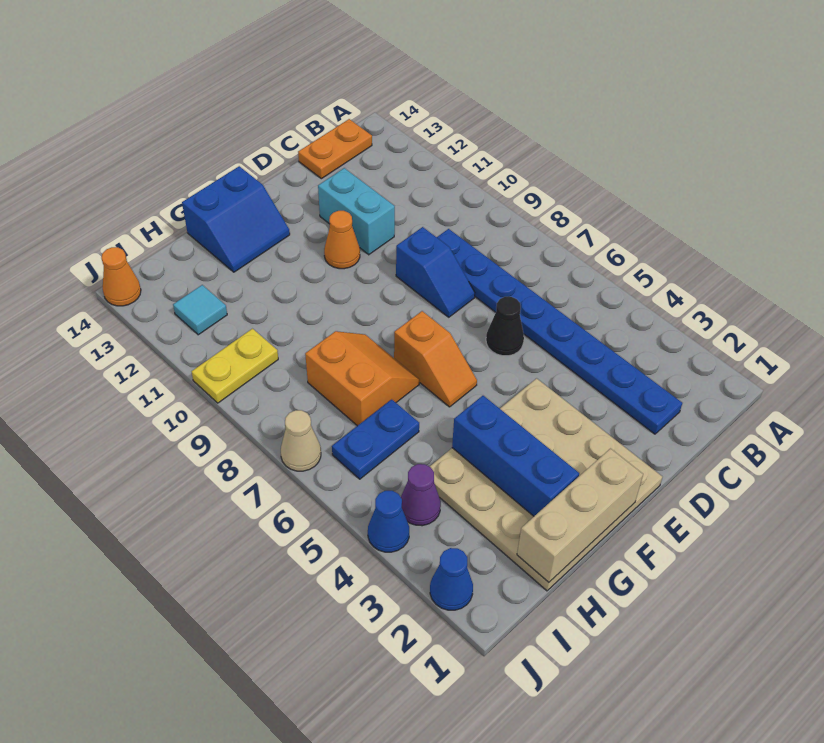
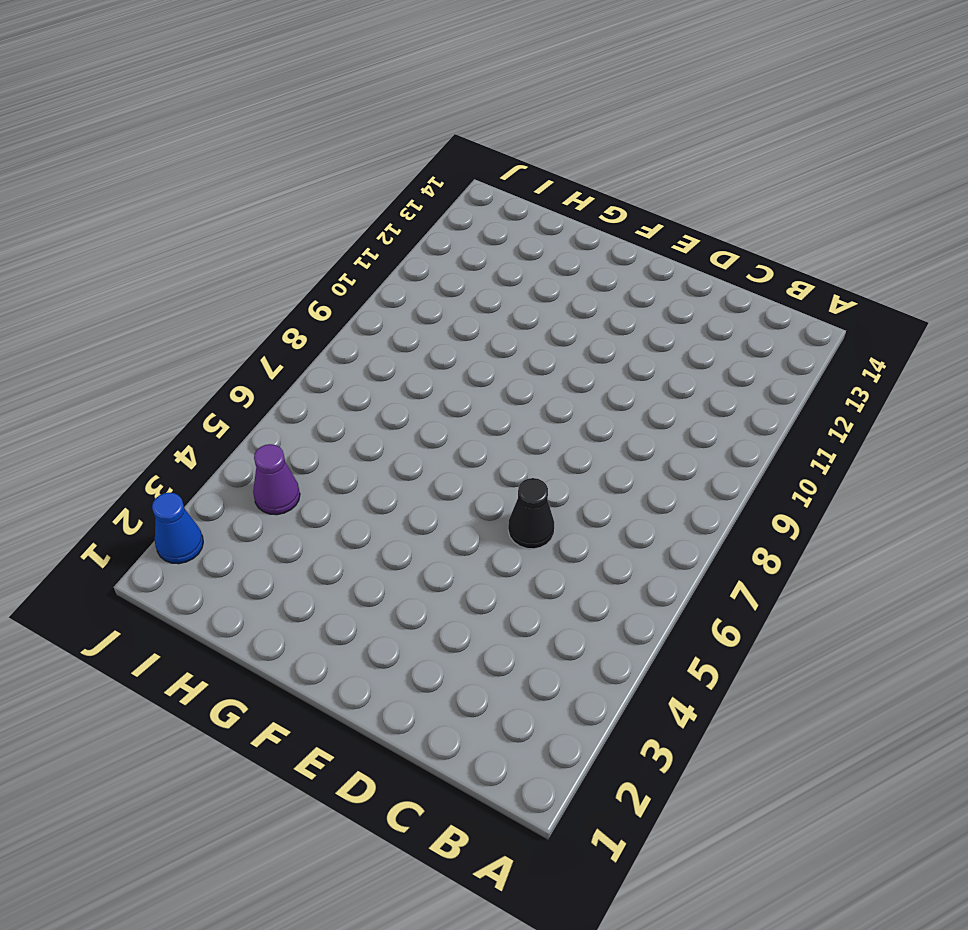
none -> orange plate B14:C14 level 1
none -> blue plate C2:C9 level 1
none -> blue slope D8:D9 level 1 top 9

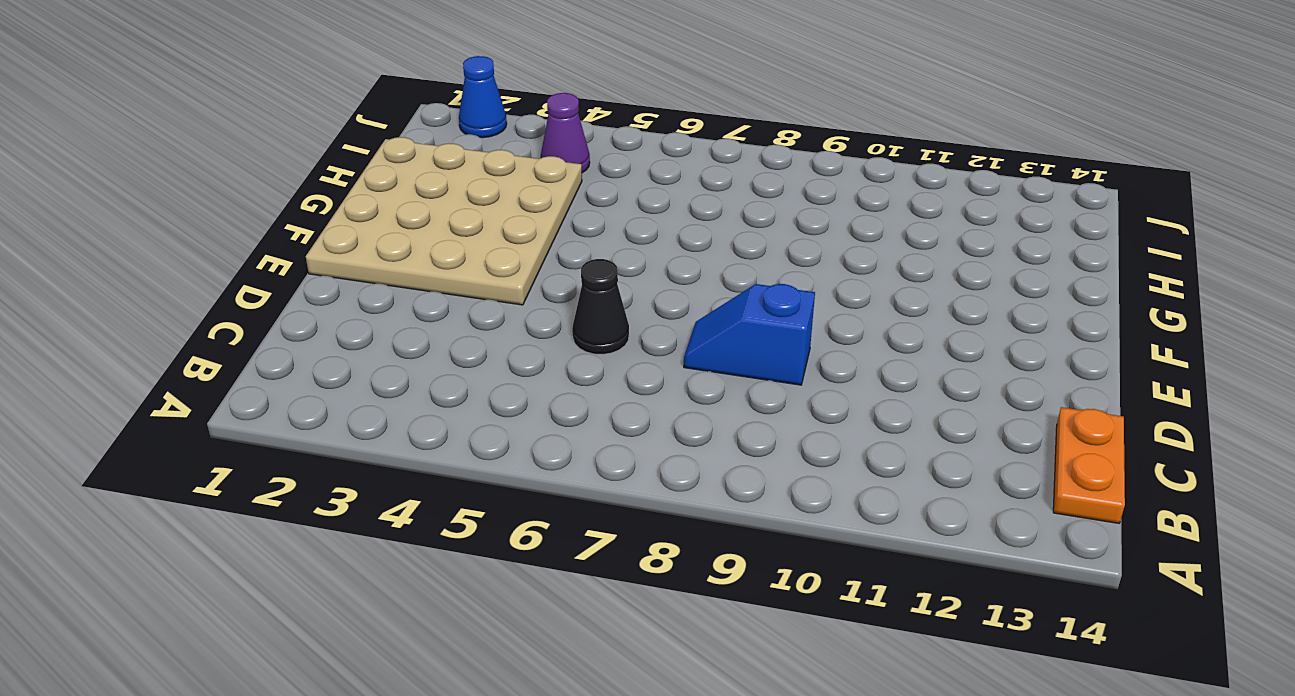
none -> blue plate C2:C9 level 1
none -> cyan brick D11:D12 level 1
none -> orange cone E11 level 1

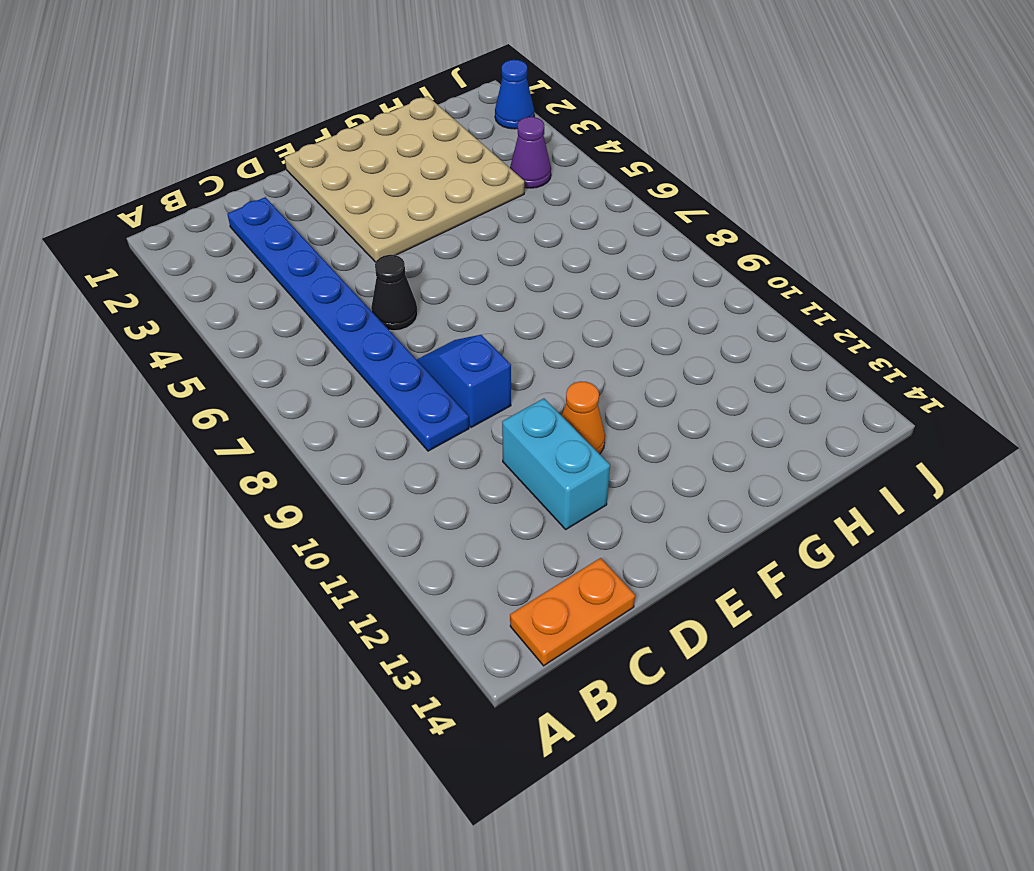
none -> orange slope F6:F7 level 1 top 7
none -> blue slope F13:G14 level 1 top 14
none -> orange slope G7:H8 level 1 top H

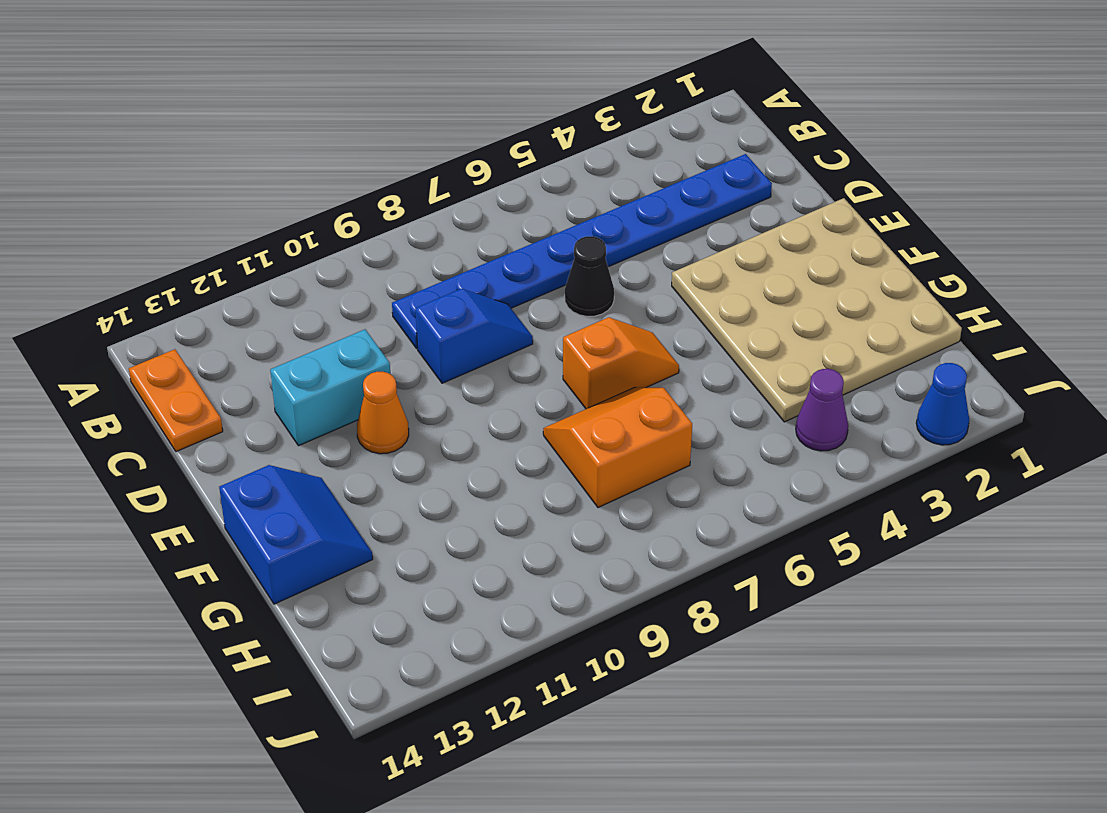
none -> blue plate H6:I6 level 1
none -> yellow plate I10:J10 level 1
none -> cyan tile I12 level 1

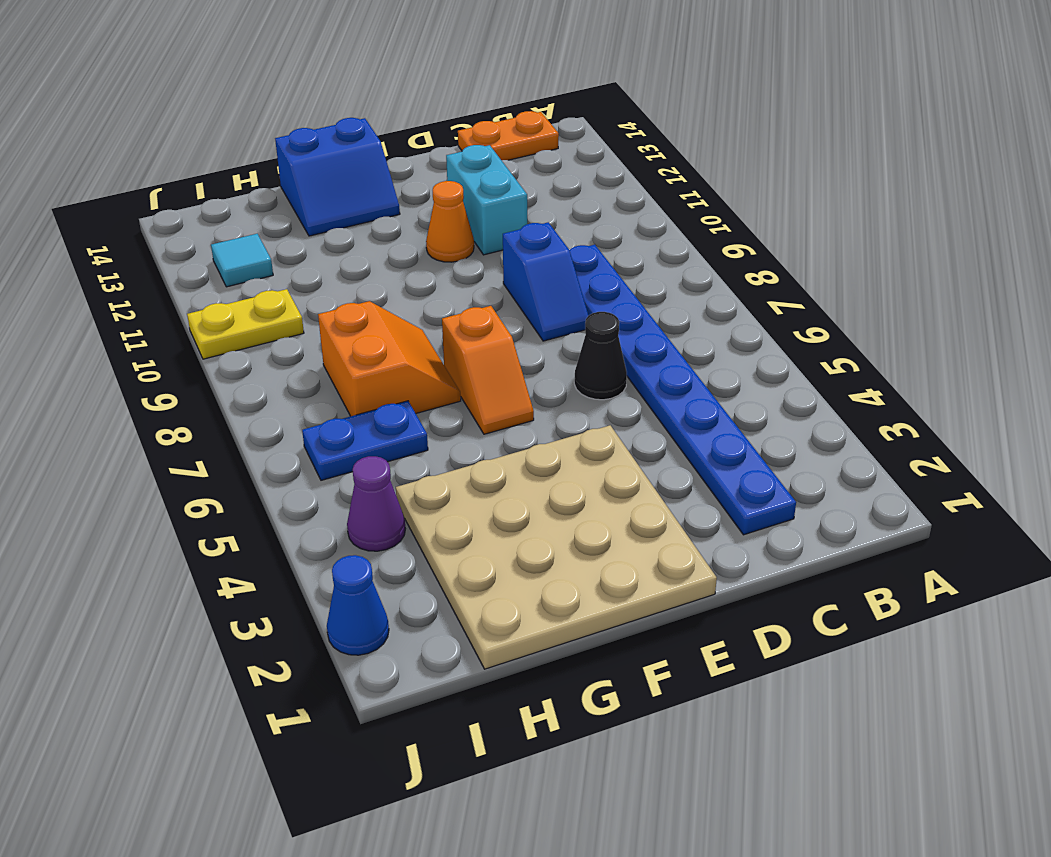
none -> blue cone J4 level 1
none -> tan cone J7 level 1
none -> orange cone J14 level 1

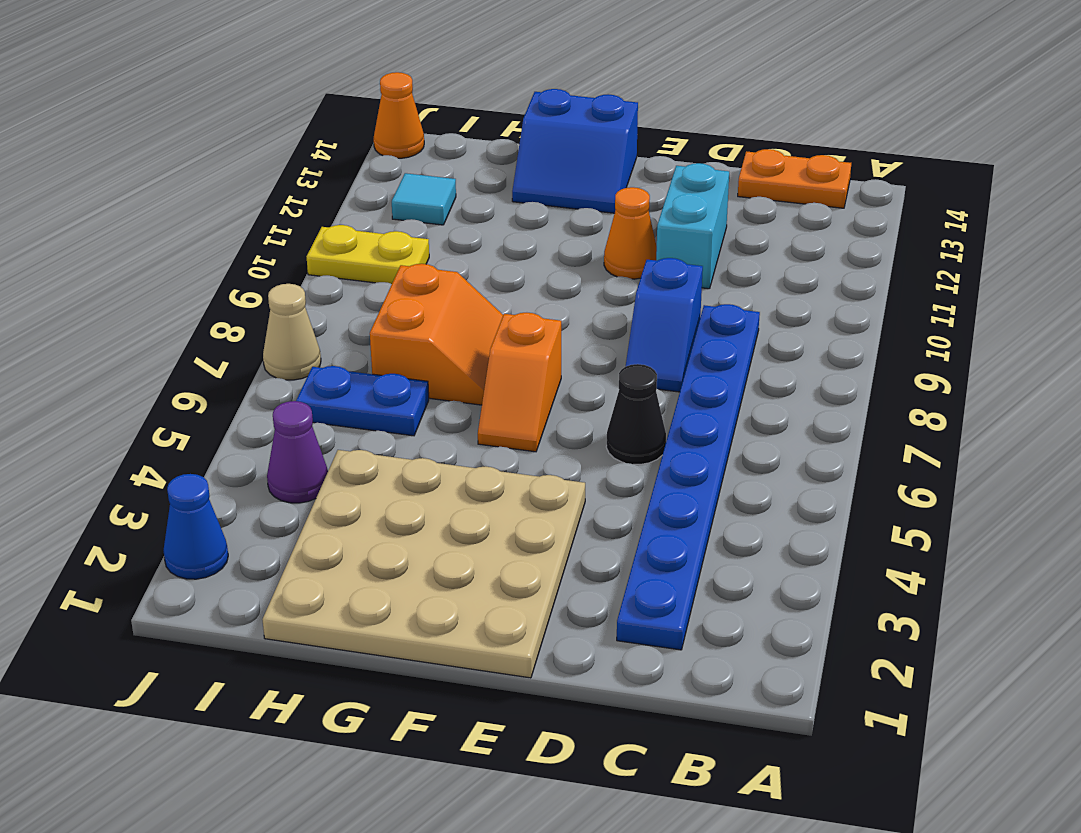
none -> blue cone J4 level 1
none -> tan brick F1:H1 level 2
none -> blue brick G2:G4 level 2

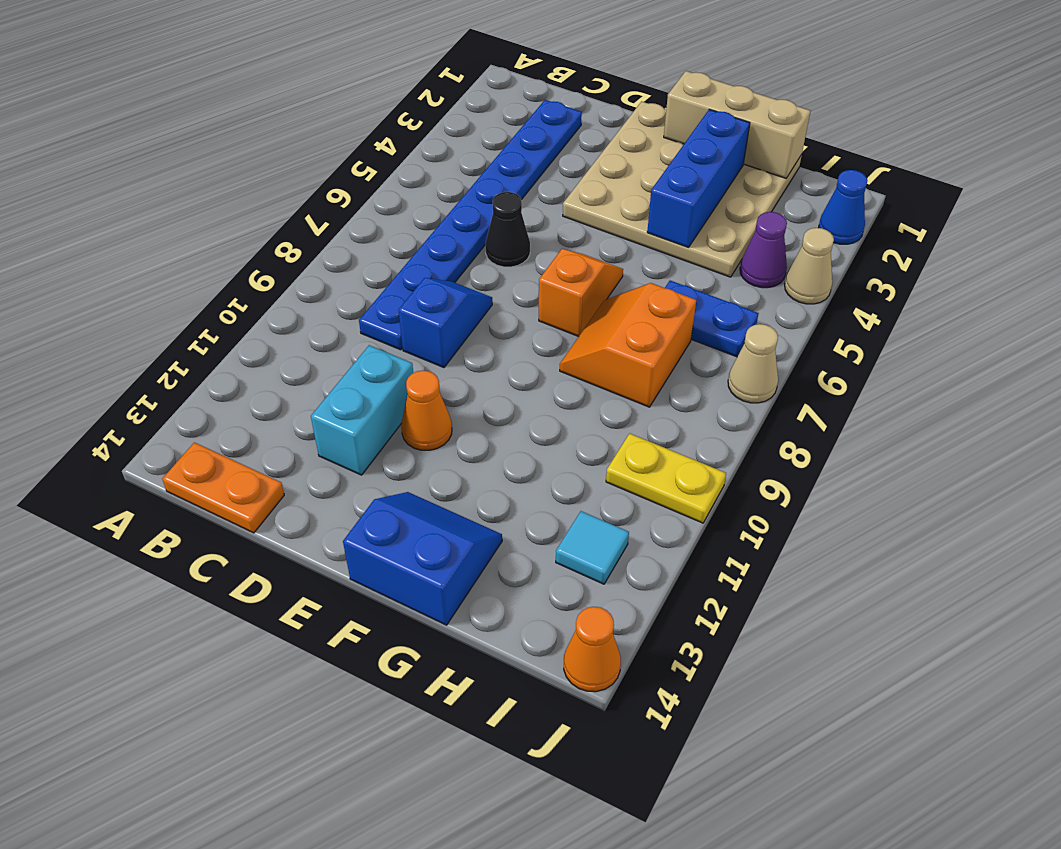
tan cone J4 level 1 -> blue cone J4 level 1

